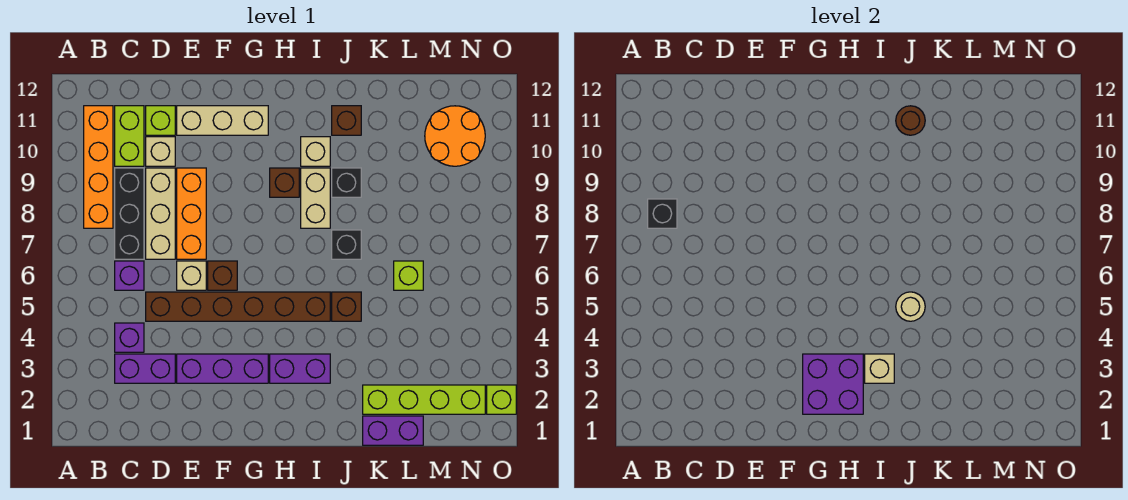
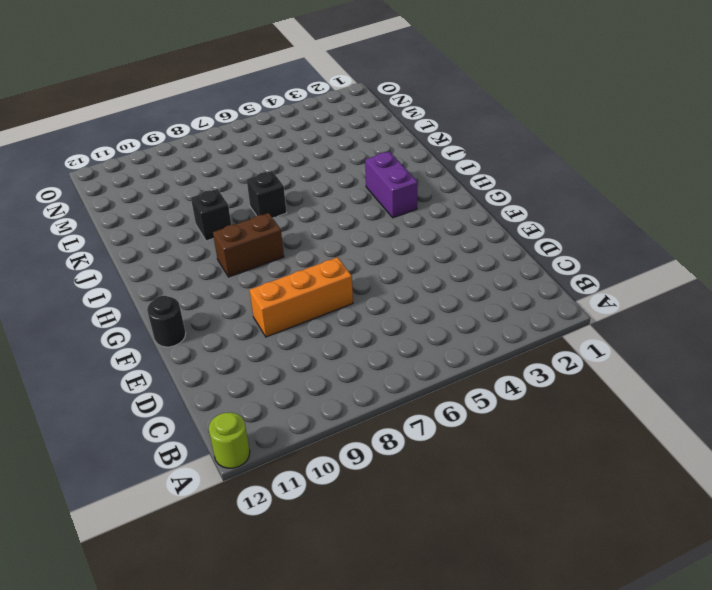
lime round brick A12 level 1 -> none
black round brick F12 level 1 -> none
brown brick H8:H9 level 1 -> brown brick H9 level 1
none -> orange brick B8:B11 level 1
none -> purple brick C3:D3 level 1
none -> purple brick C4 level 1
none -> purple brick C6 level 1

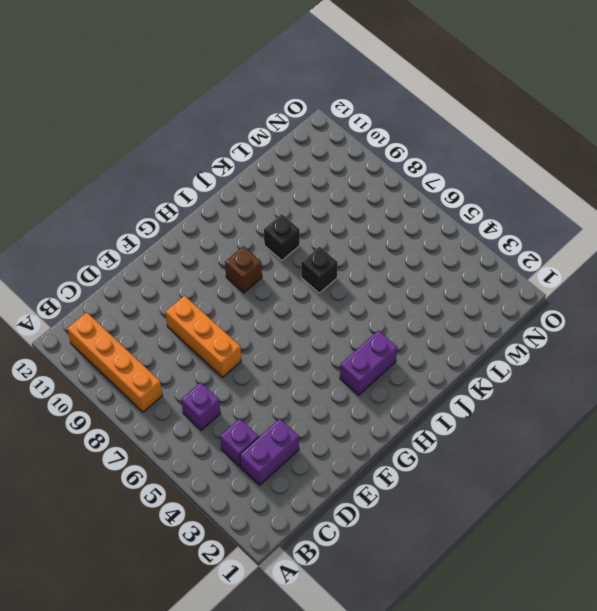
none -> black brick C7:C9 level 1
none -> lime brick C10:C11 level 1
none -> brown brick D5:I5 level 1
none -> tan brick D7:D9 level 1

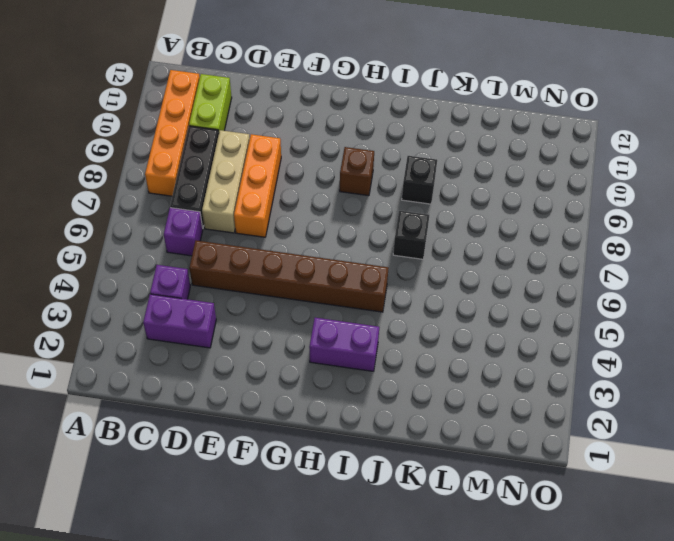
none -> tan brick D10 level 1
none -> lime brick D11 level 1
none -> purple brick E3:G3 level 1
none -> tan brick E6 level 1

